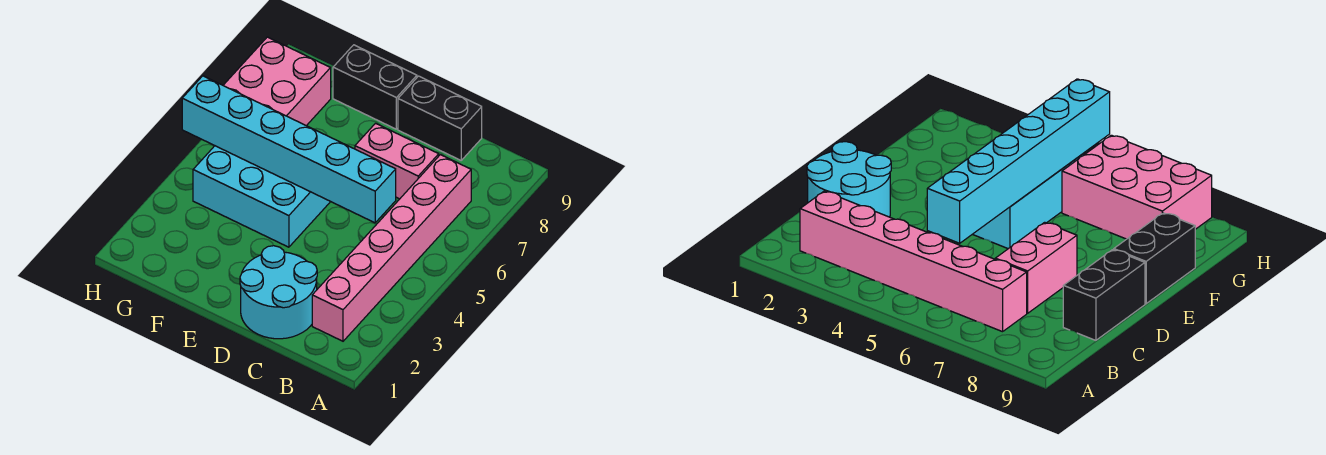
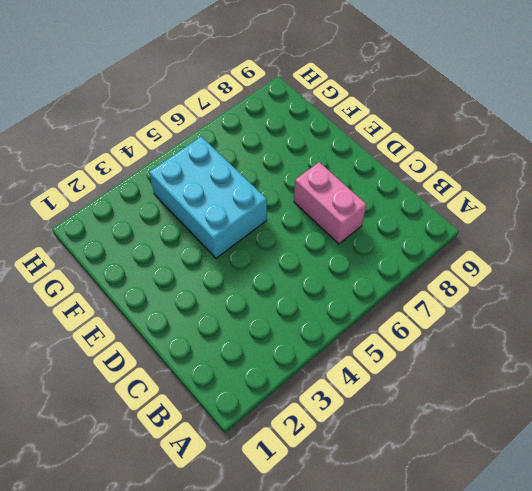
none -> pink brick B2:B7 level 1
none -> cyan round brick C1:D2 level 1

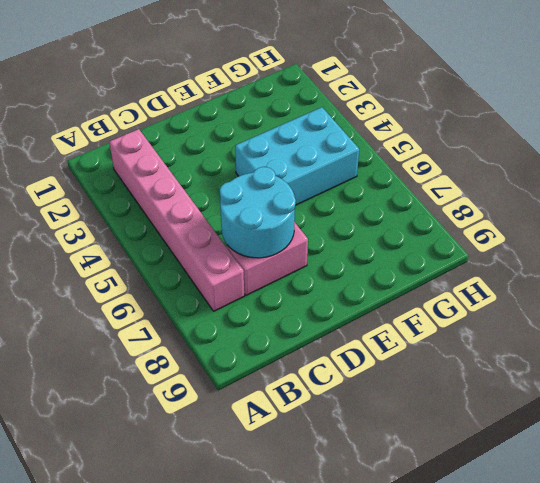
cyan round brick C6:D7 level 2 -> cyan round brick C1:D2 level 1
none -> black brick C9:D9 level 1
none -> black brick E9:F9 level 1

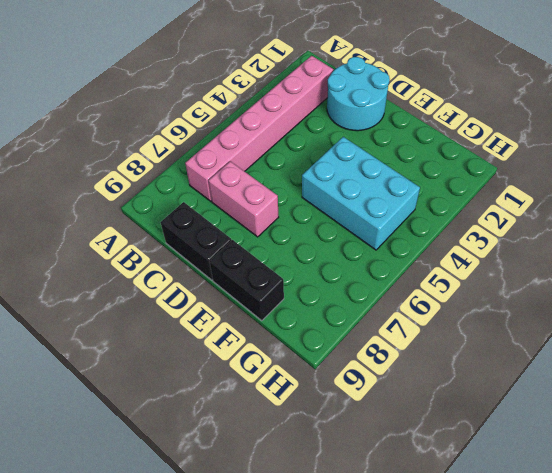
none -> pink brick G6:H8 level 1
none -> cyan brick C5:H5 level 2

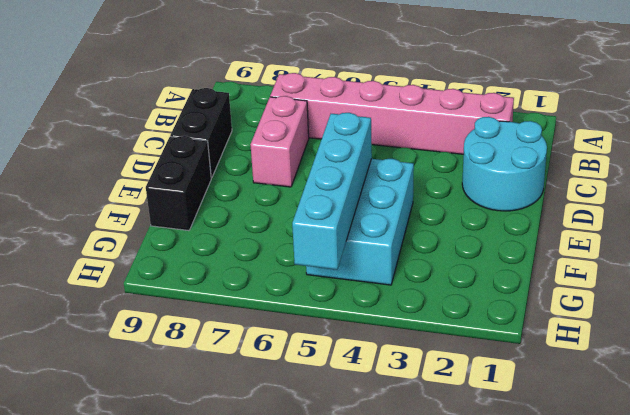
cyan brick E5:H5 level 2 -> cyan brick C5:H5 level 2
none -> pink brick G6:H8 level 1

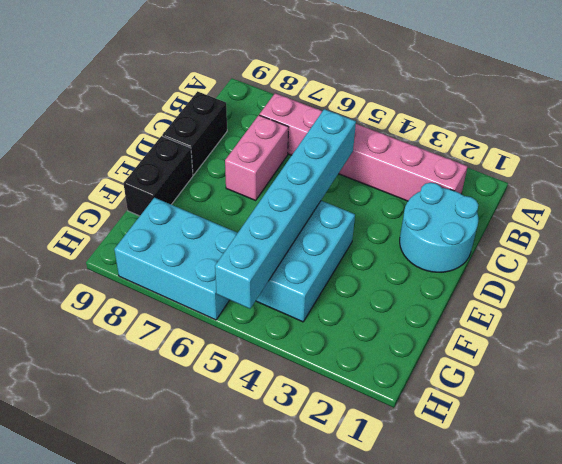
cyan brick G6:H8 level 1 -> pink brick G6:H8 level 1

